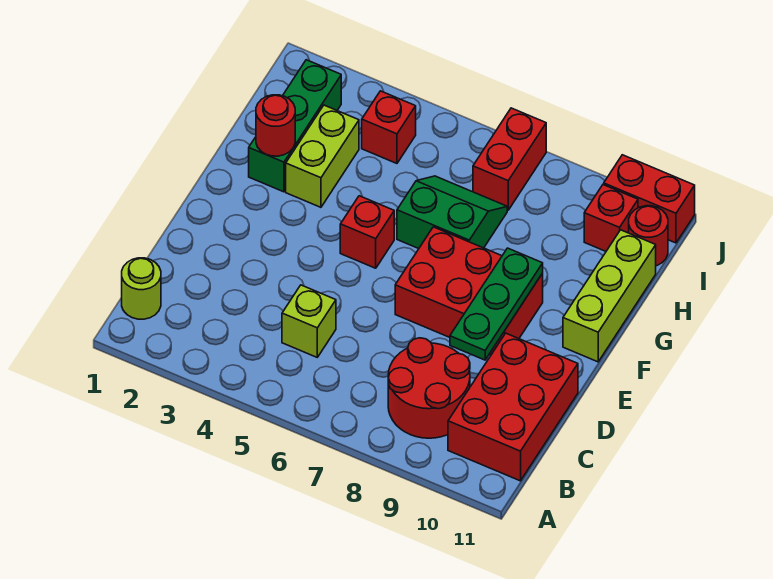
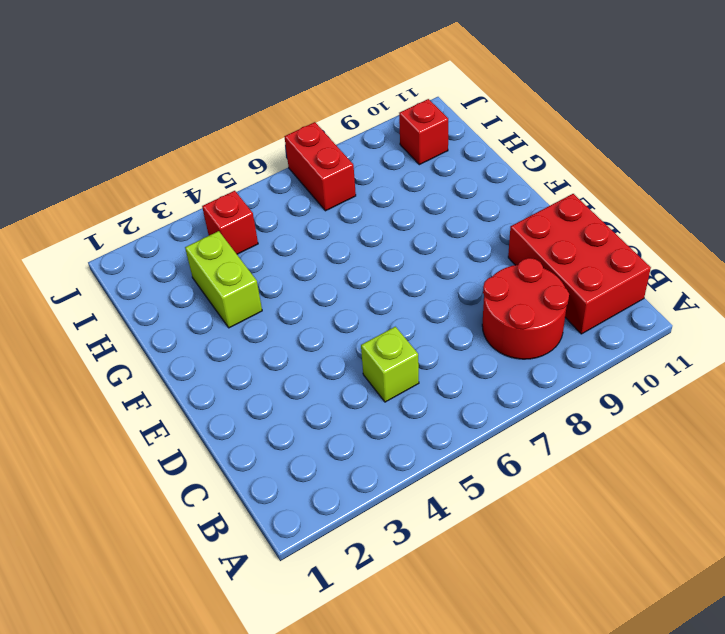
none -> lime round brick B1 level 1
none -> red brick E7:F9 level 1
none -> red brick F5 level 1

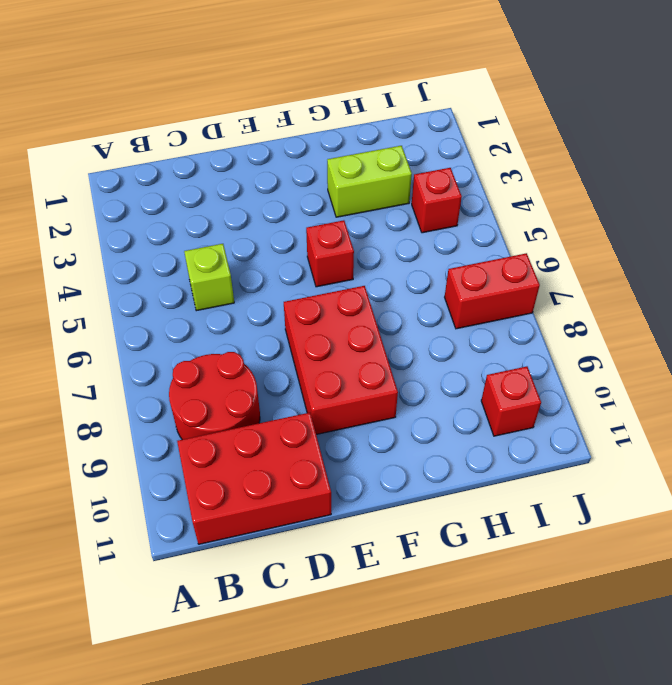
none -> lime round brick B1 level 1
none -> lime brick F11:H11 level 1
none -> green brick G2:I2 level 1

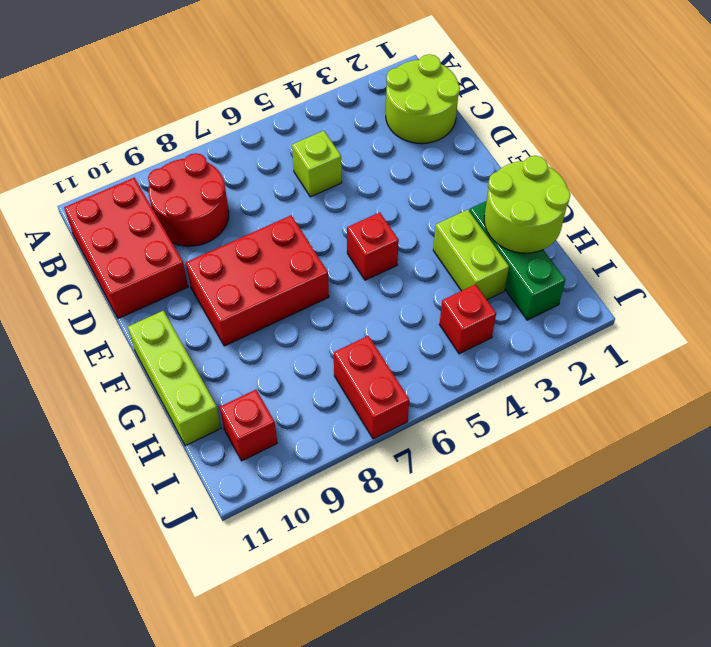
lime round brick B1:C2 level 1 -> lime round brick B1 level 1
lime round brick G1:H2 level 2 -> red round brick G2 level 2
none -> green slope G6:H7 level 1 top G
none -> red round brick I11 level 1
none -> red brick J10:J11 level 1

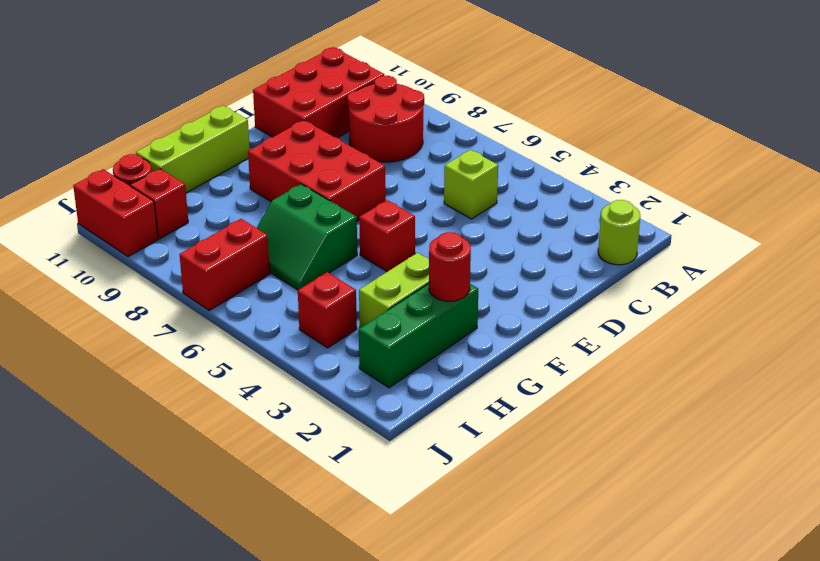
none -> green plate D9:F9 level 2

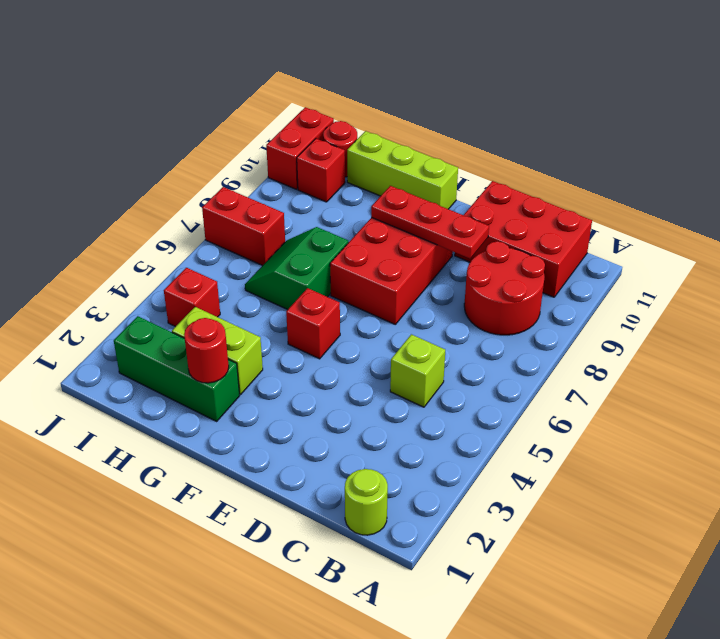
red plate D9:F9 level 2 -> green plate D9:F9 level 2

